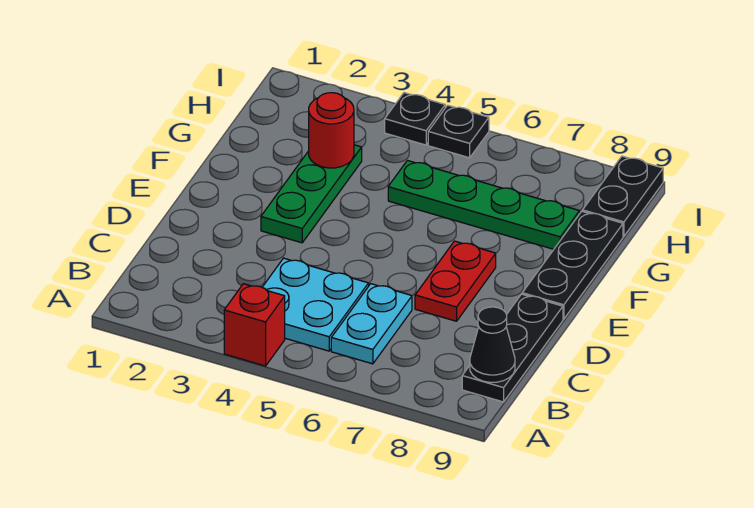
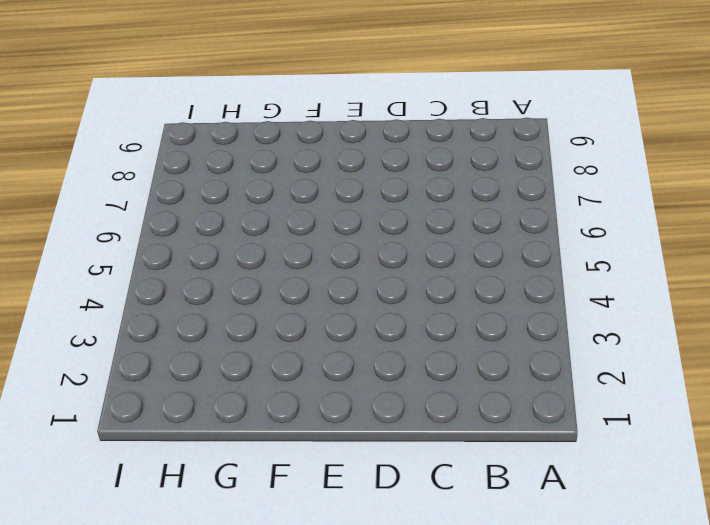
none -> red brick A4 level 1
none -> cyan plate B4:C5 level 1
none -> cyan plate B6:C6 level 1

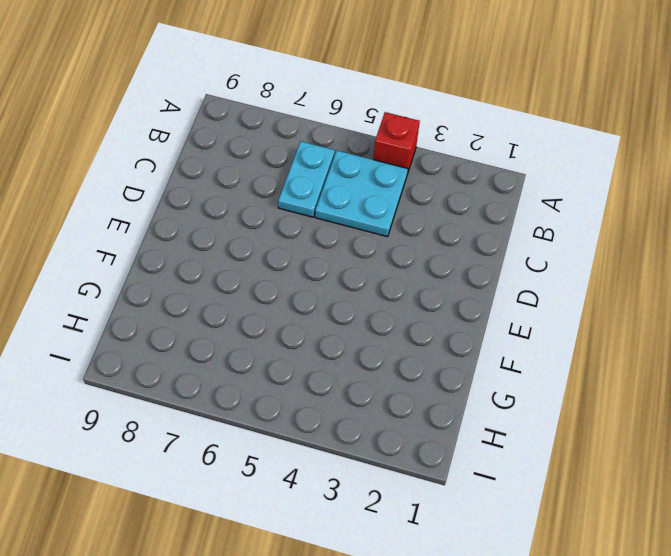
none -> black plate B9:D9 level 1
none -> red plate D7:E7 level 1
none -> green plate E3:G3 level 1

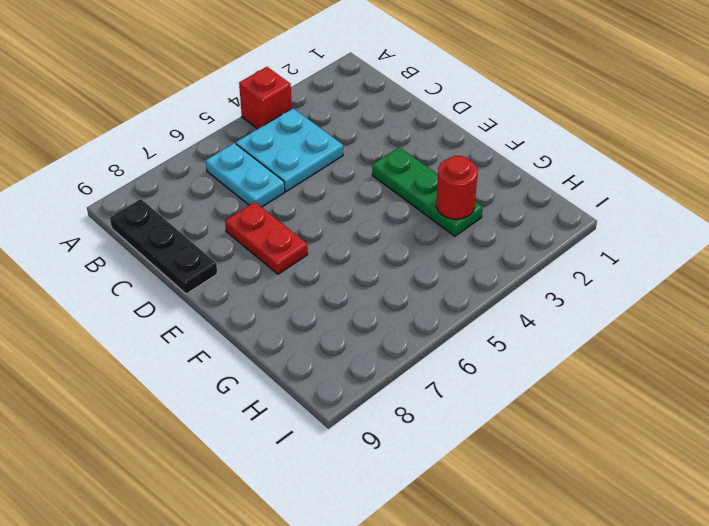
none -> black plate E9:G9 level 1
none -> green plate G5:G8 level 1
none -> black plate H9:I9 level 1

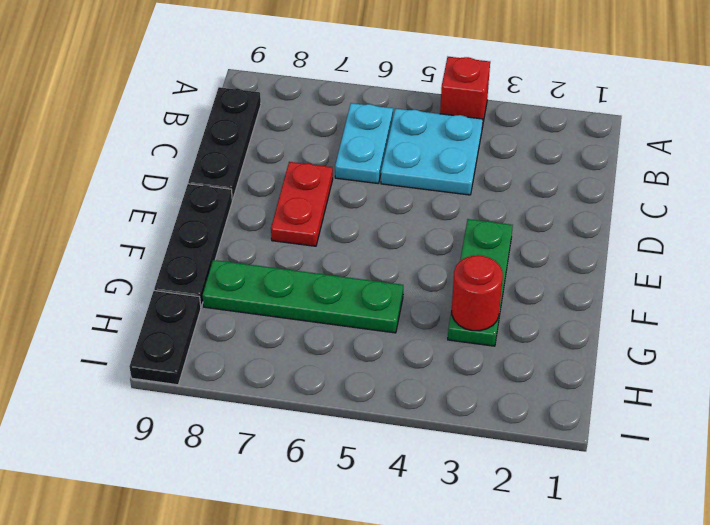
none -> black plate I4 level 1
none -> black plate I5 level 1
none -> black cone B9 level 2

